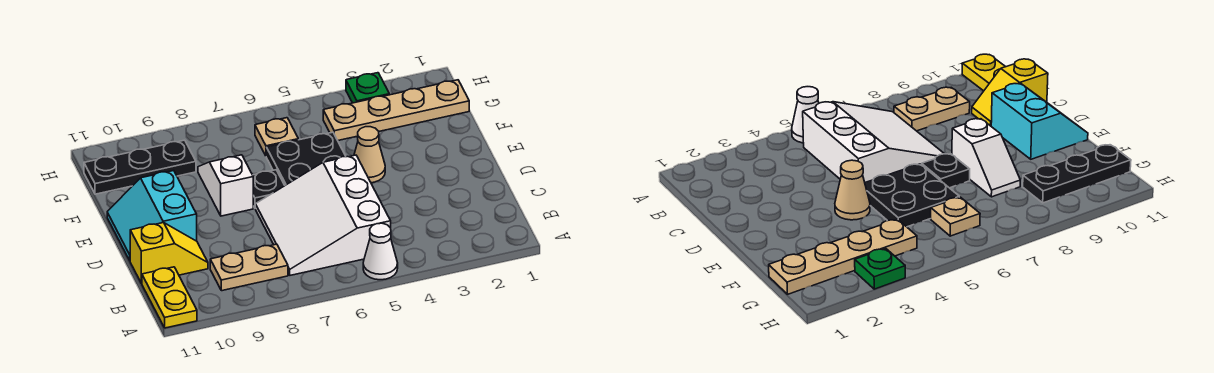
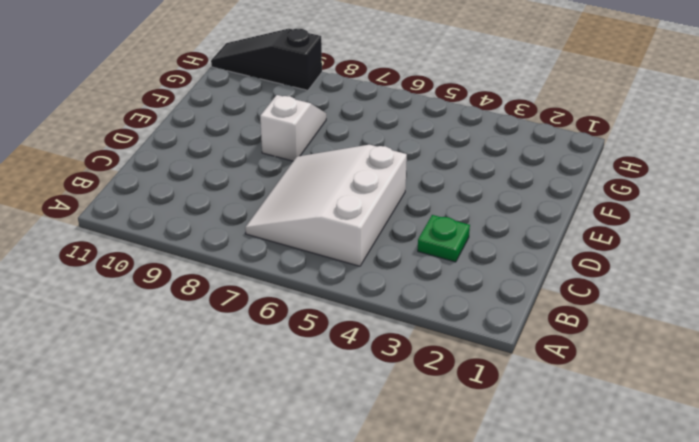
green plate C3 level 1 -> green plate H3 level 1
black slope H9:H11 level 1 top 9 -> none
none -> white cone A5 level 1
none -> yellow plate A11:B11 level 1
none -> tan plate B8:B9 level 1

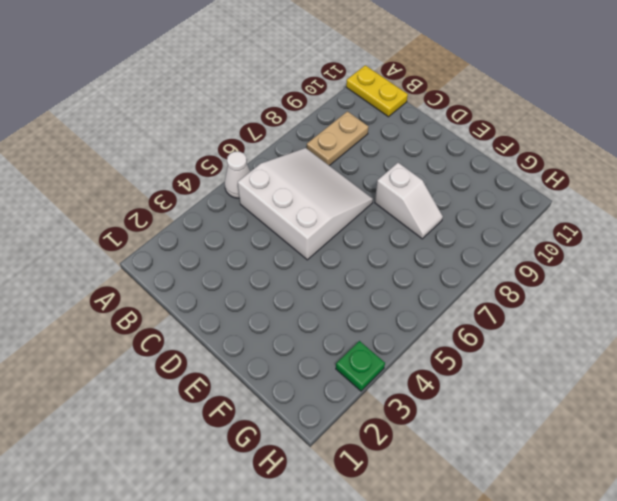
none -> yellow slope C10:C11 level 1 top 11
none -> cyan slope D10:E11 level 1 top 10
none -> tan cone E4 level 1

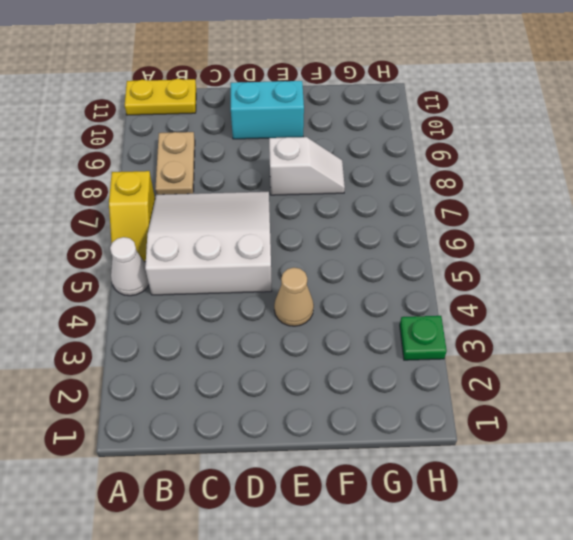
yellow slope A6:A7 level 1 top 7 -> yellow slope C10:C11 level 1 top 11
none -> black plate E5:F6 level 1
none -> black plate E7 level 1
none -> tan plate G1:G4 level 1

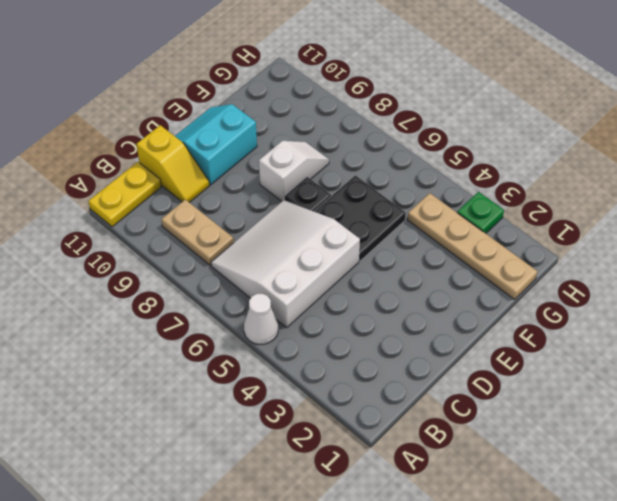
none -> tan cone E4 level 1
none -> tan plate G6 level 1
none -> black plate G9:G11 level 1

